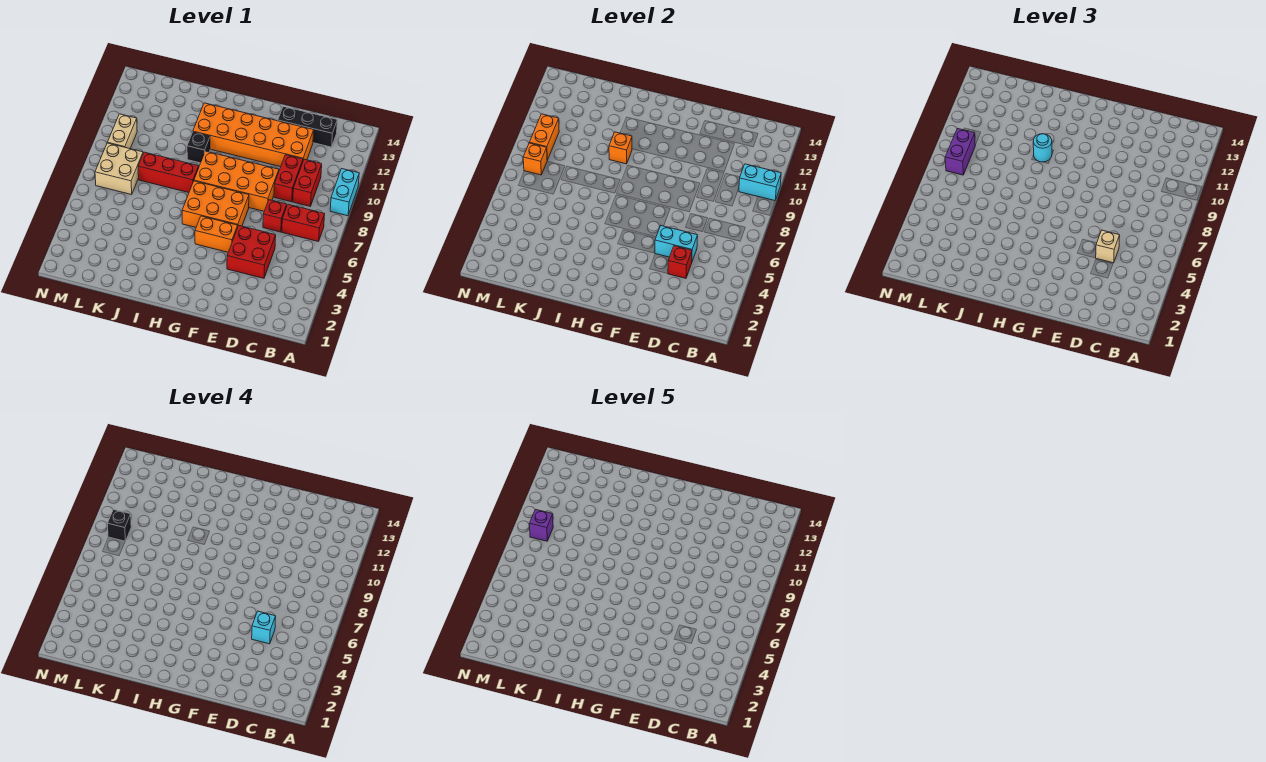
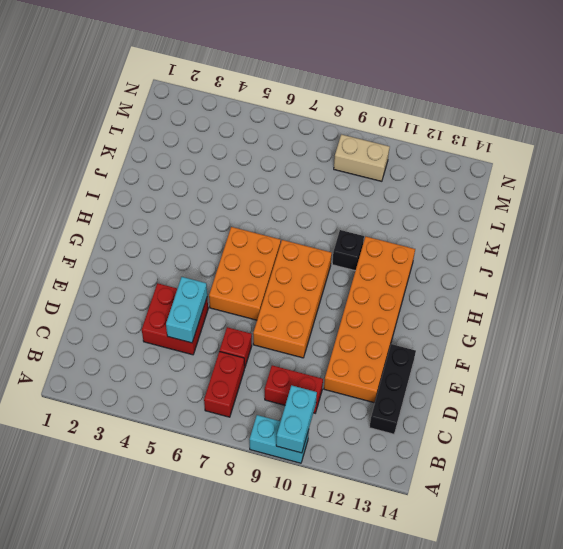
none -> red brick D9:D10 level 1
none -> orange brick F5:G5 level 1
none -> red brick I8:K8 level 1

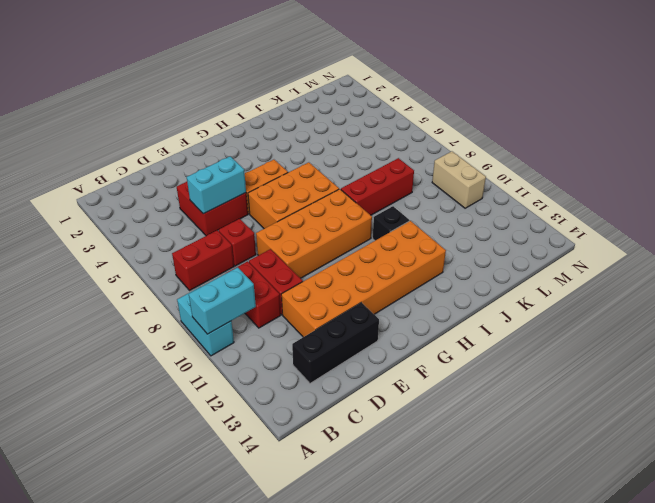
none -> tan brick L7:M8 level 1
none -> red brick D4 level 2
none -> orange brick I10 level 2

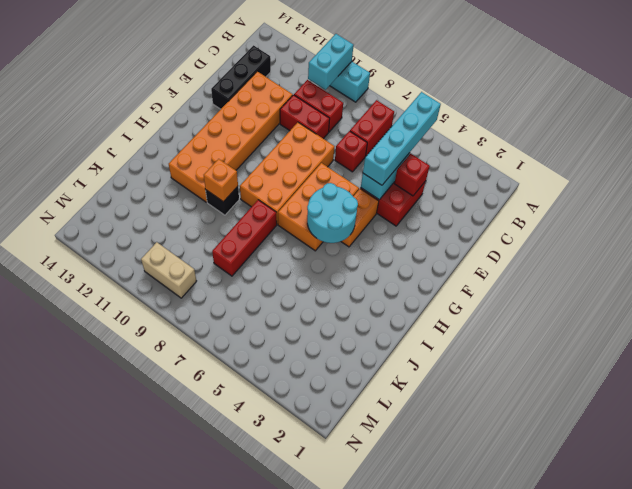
cyan brick B5:E5 level 3 -> tan brick D5 level 3
cyan round brick G5:H6 level 2 -> none
none -> tan brick L7:M8 level 1
none -> orange brick M8 level 2
none -> orange brick M9:M10 level 2

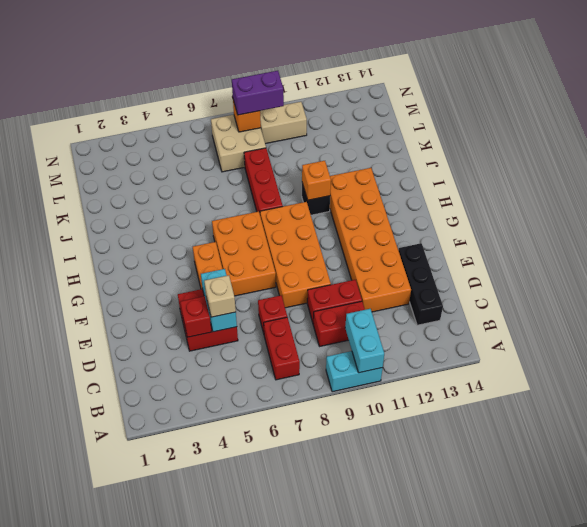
none -> orange brick M9:M10 level 2
none -> cyan round brick I10 level 3
none -> cyan brick D5 level 4

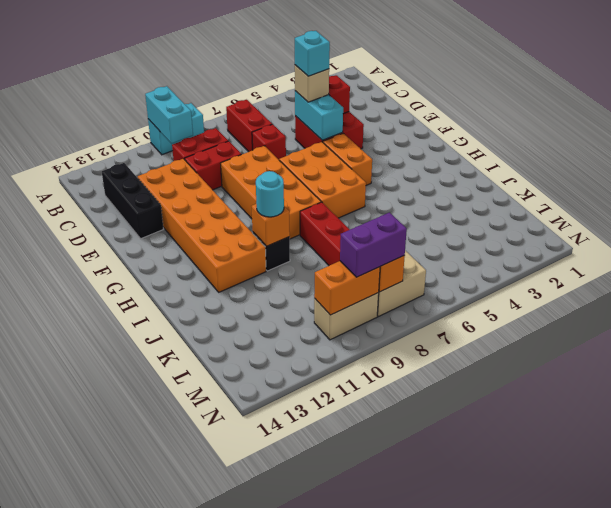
none -> black brick M9 level 4
none -> purple brick M9 level 5

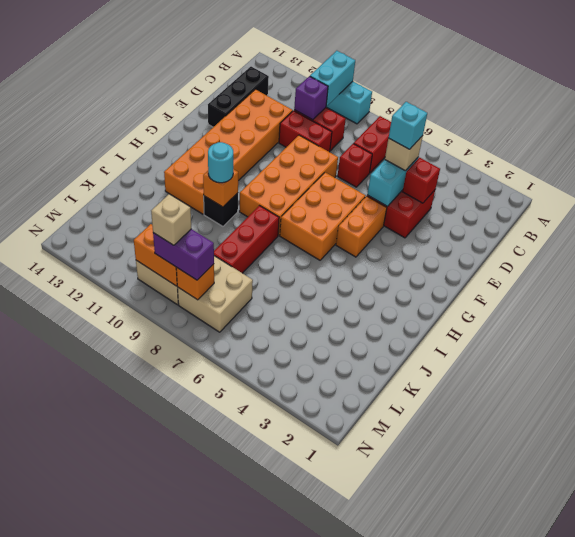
purple brick C10 level 2 -> purple brick M9 level 5
tan brick M9 level 4 -> black brick M9 level 4

